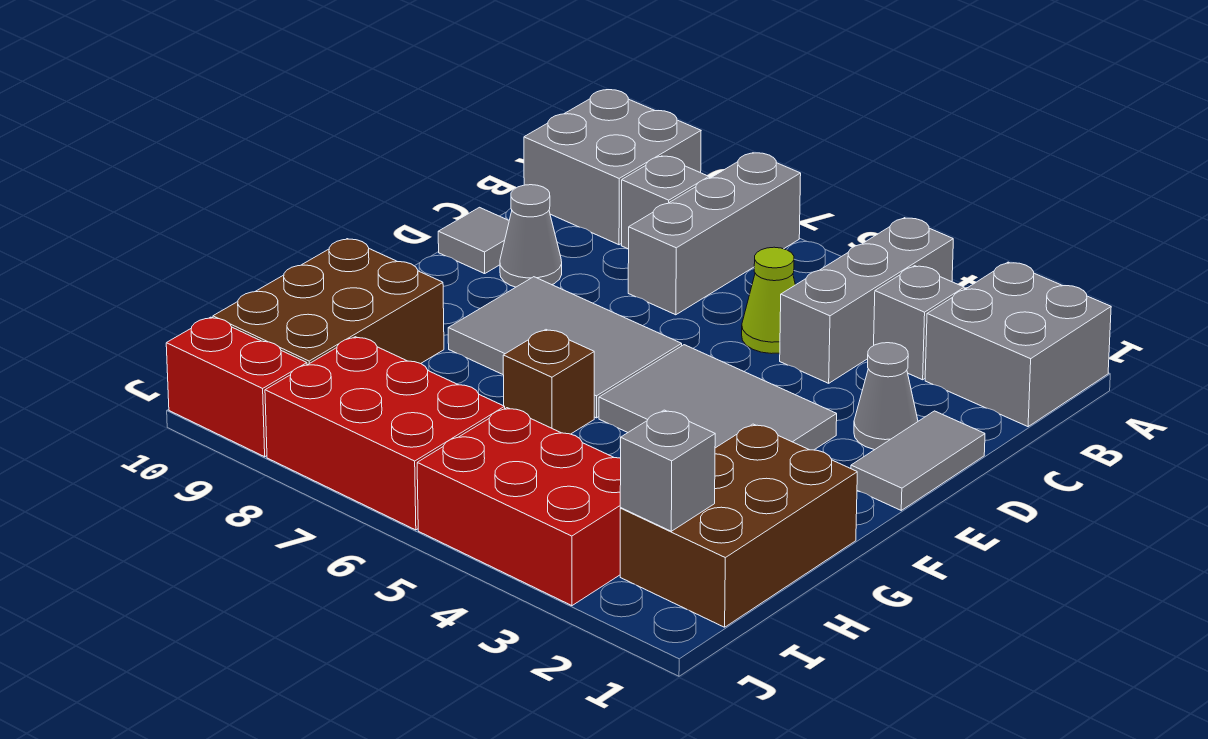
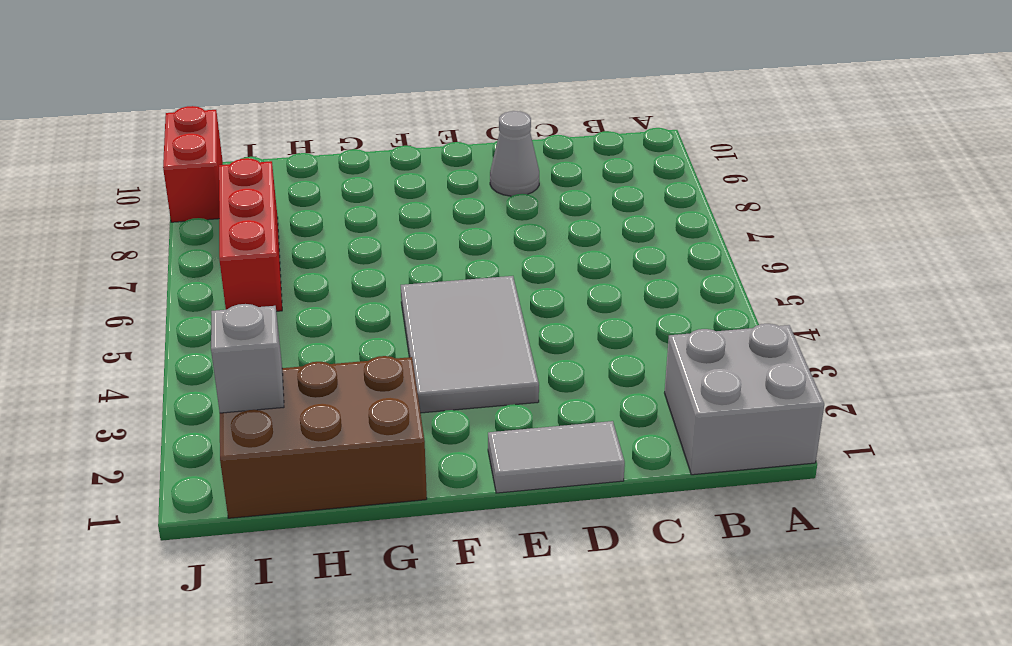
red brick I6:I8 level 1 -> red brick I6:J8 level 1
none -> grey brick A4:C4 level 1
none -> grey brick A7:C7 level 1
none -> grey brick A9:B10 level 1

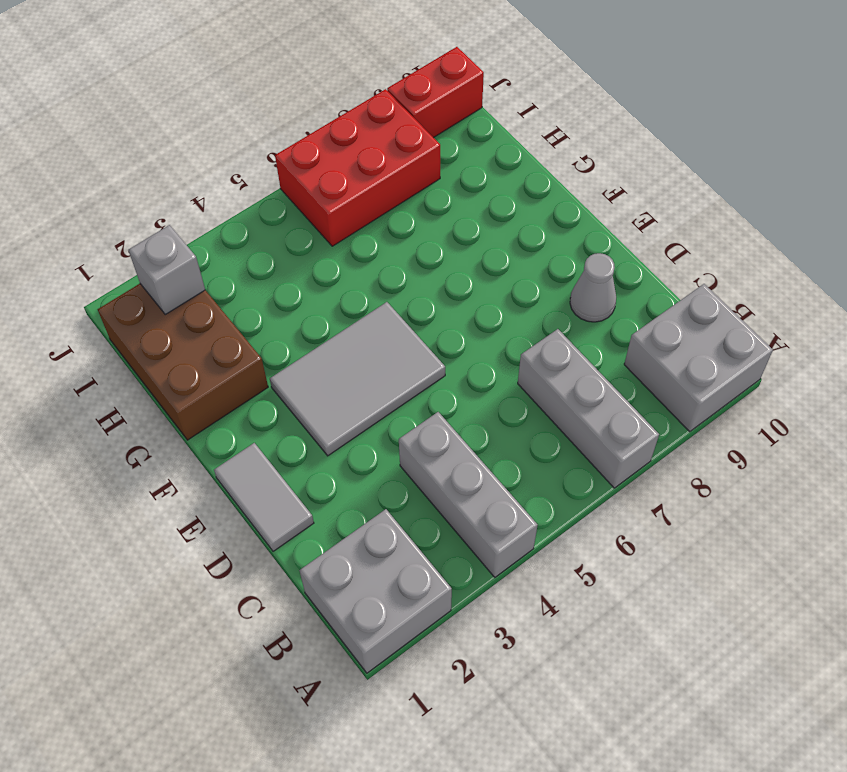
none -> grey brick B3 level 1
none -> grey brick B8 level 1
none -> lime cone C5 level 1

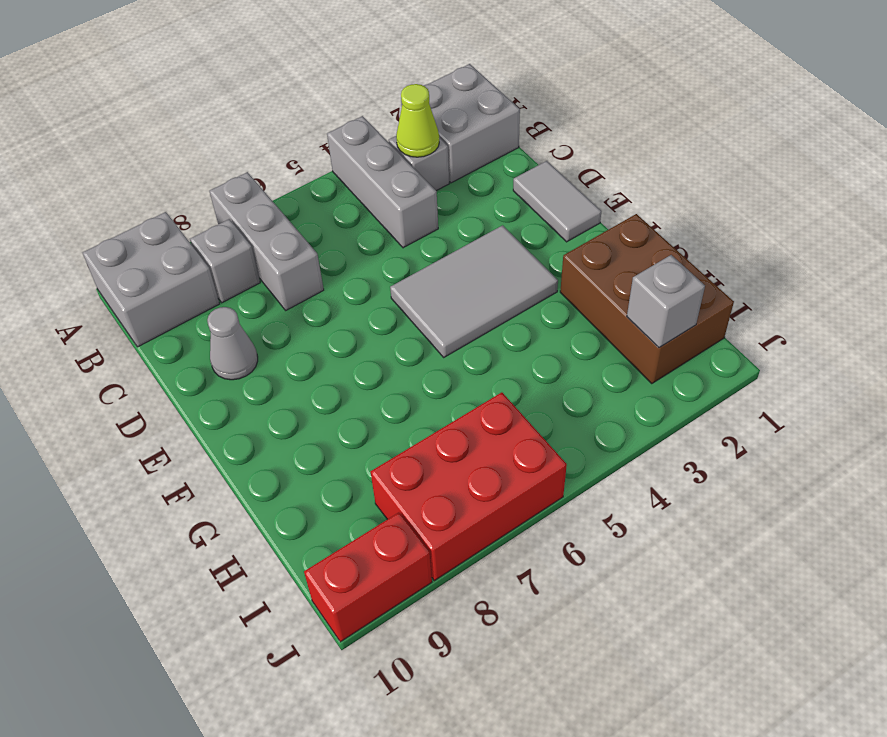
lime cone B3 level 2 -> lime cone C5 level 1
none -> grey cone D2 level 1
none -> grey tile D10 level 1
none -> grey tile E6:F8 level 1

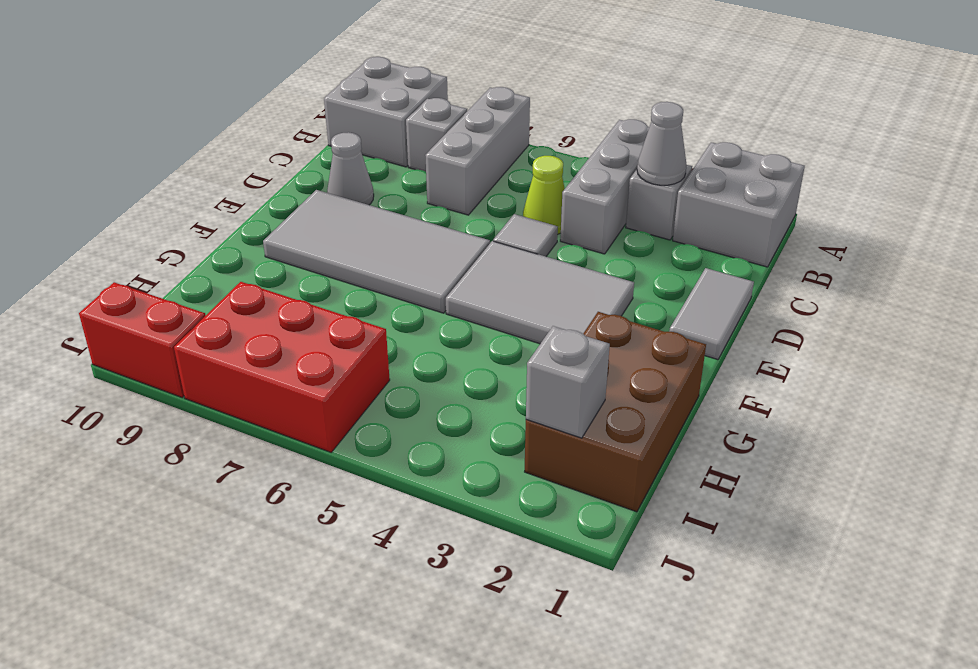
grey cone B3 level 2 -> grey cone D2 level 1
grey tile D5 level 1 -> grey tile D10 level 1
grey tile E6:F9 level 1 -> grey tile E6:F8 level 1
none -> brown brick G6 level 1
none -> brown brick G9:I10 level 1
none -> red brick I3:J5 level 1

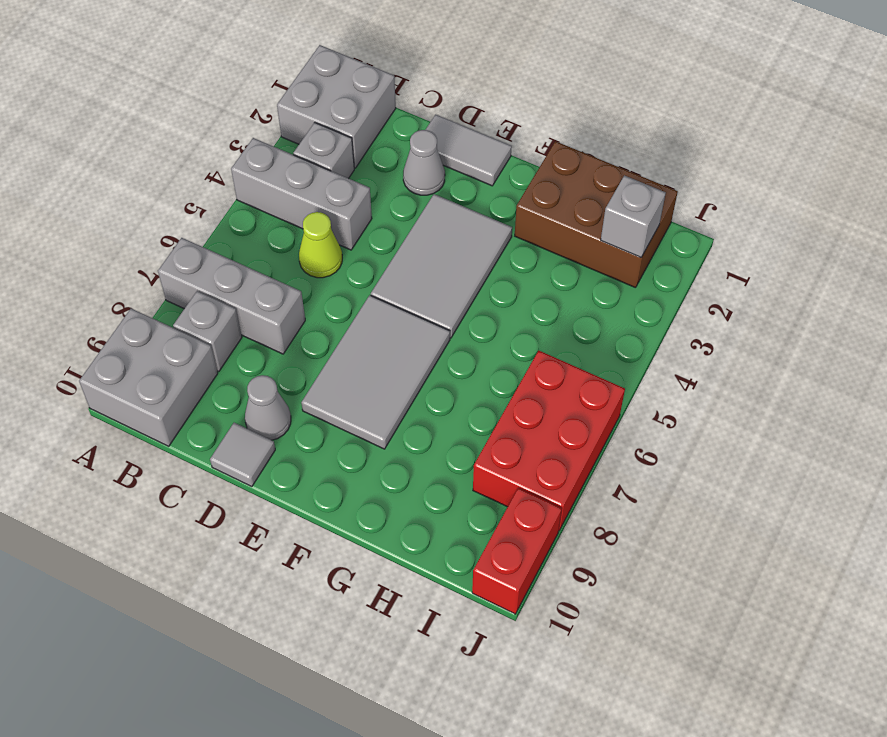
none -> brown brick G6 level 1
none -> brown brick G9:I10 level 1
none -> red brick I3:J5 level 1

